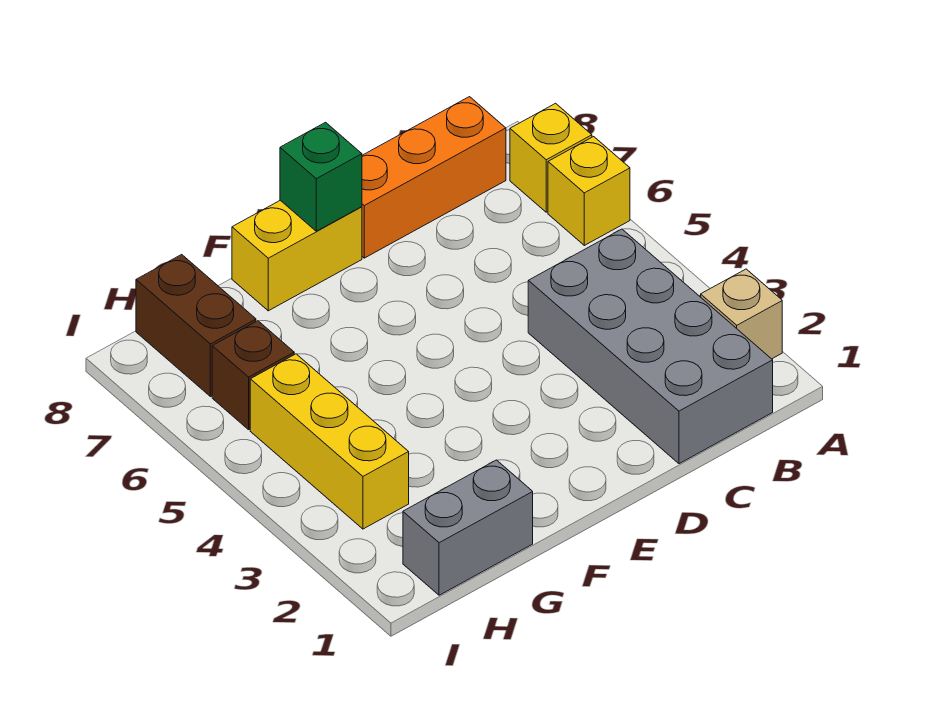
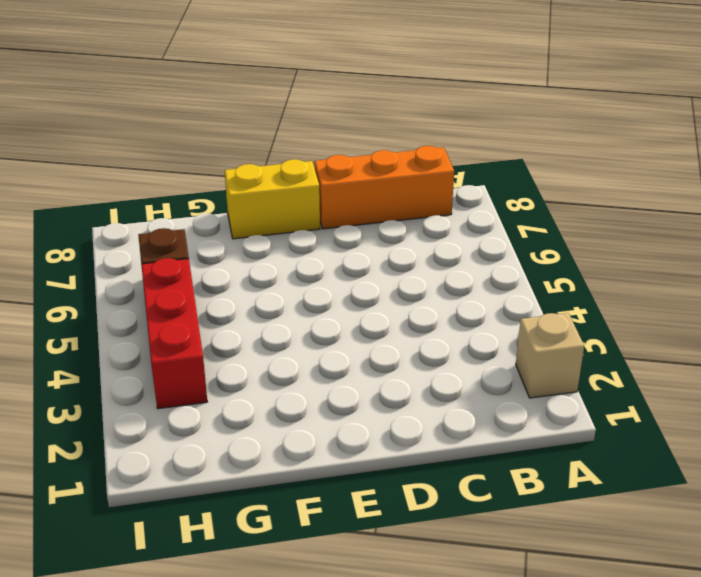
red brick H3:H5 level 1 -> yellow brick H3:H5 level 1
none -> yellow brick A6 level 1
none -> yellow brick A7 level 1

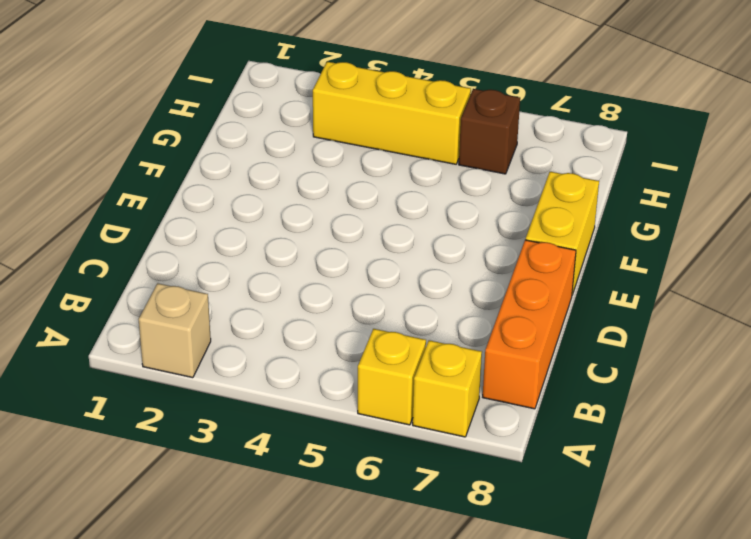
none -> grey brick B1:C4 level 1
none -> grey brick G1:H1 level 1

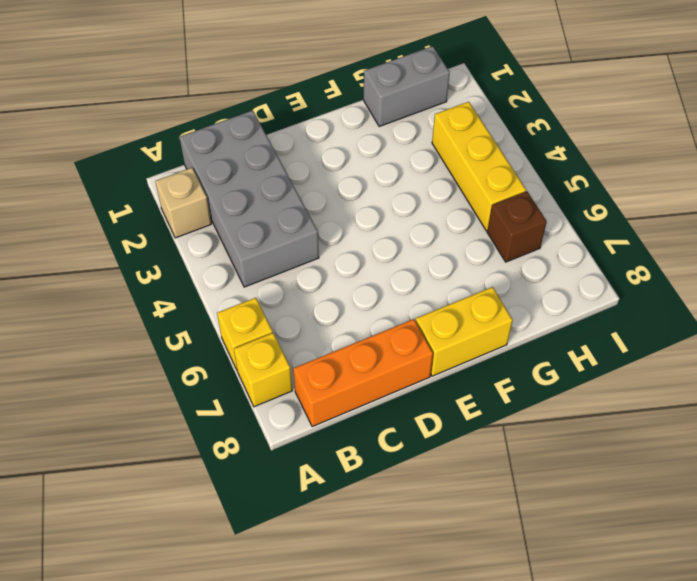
none -> brown brick H7:H8 level 1
none -> green brick E8 level 2

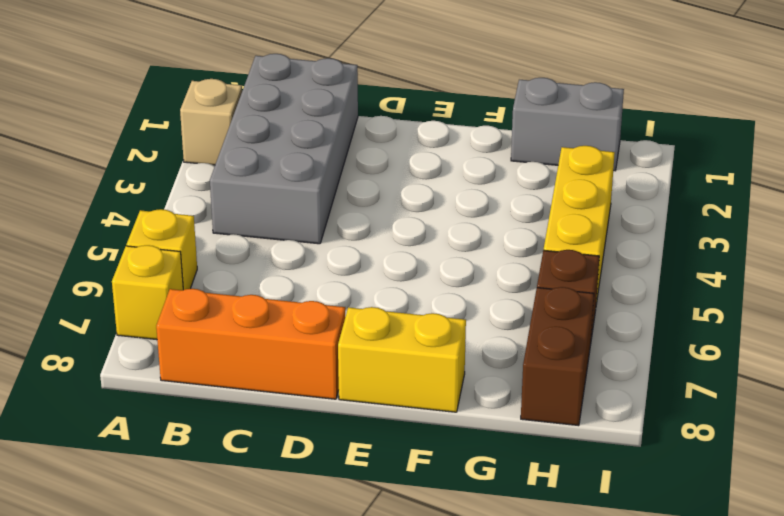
none -> green brick E8 level 2

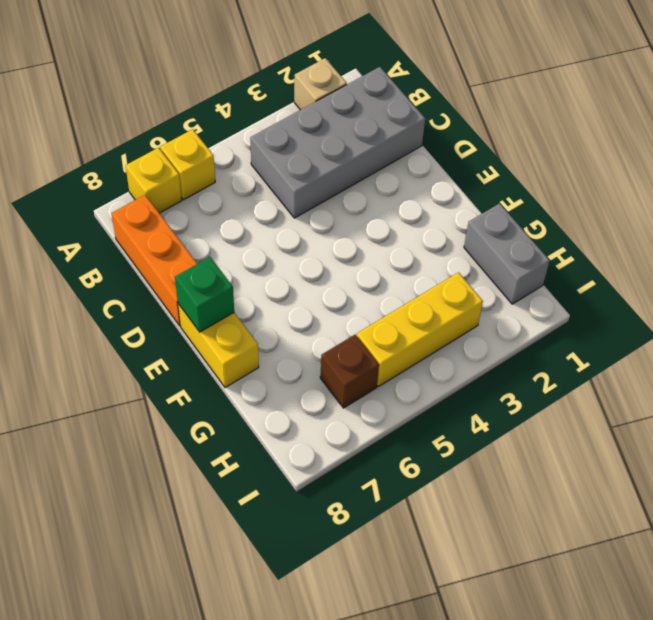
none -> brown brick H7:H8 level 1

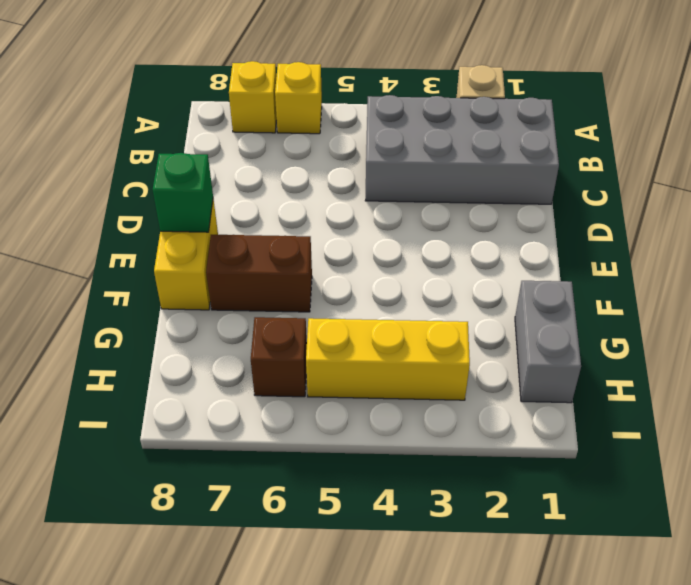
brown brick F6:F7 level 1 -> brown brick H7:H8 level 1
none -> orange brick B8:D8 level 1

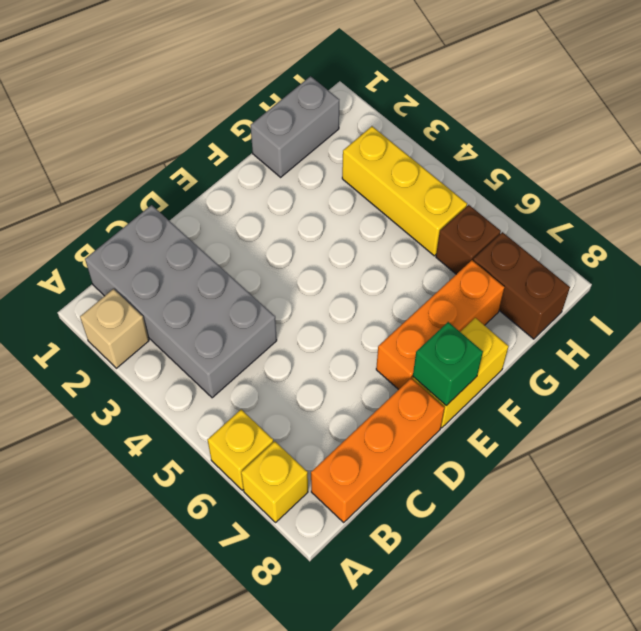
orange brick E7:G7 level 1 -> none

